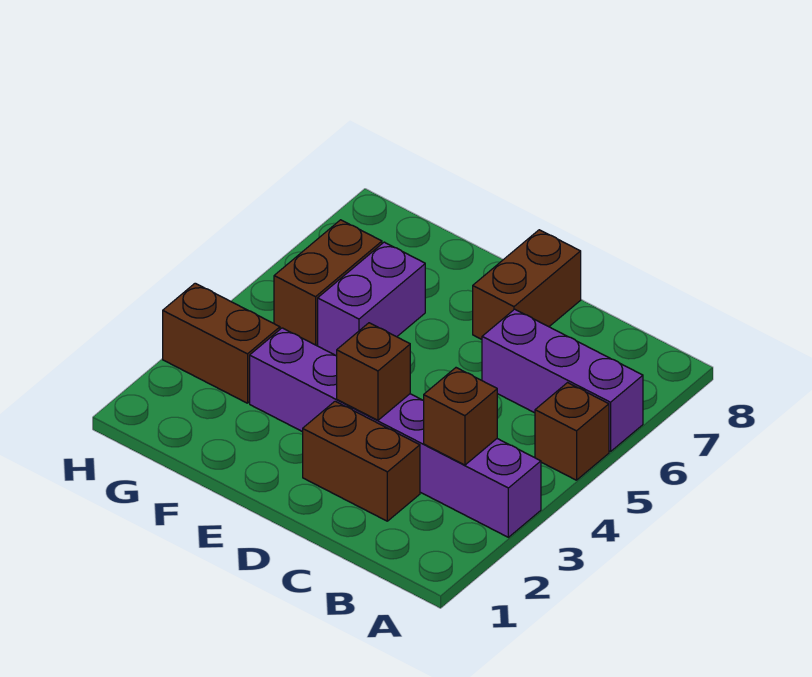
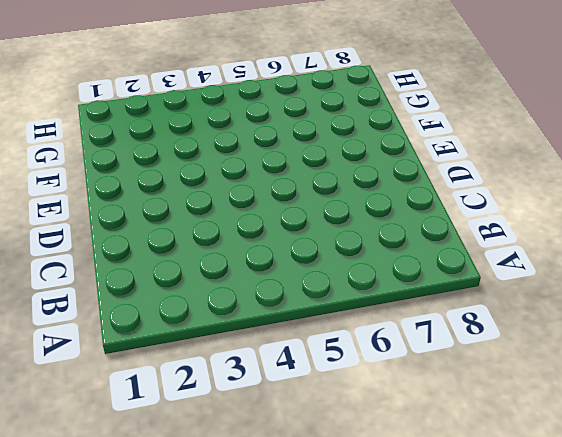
none -> purple brick A3:F3 level 1
none -> brown brick A5 level 1

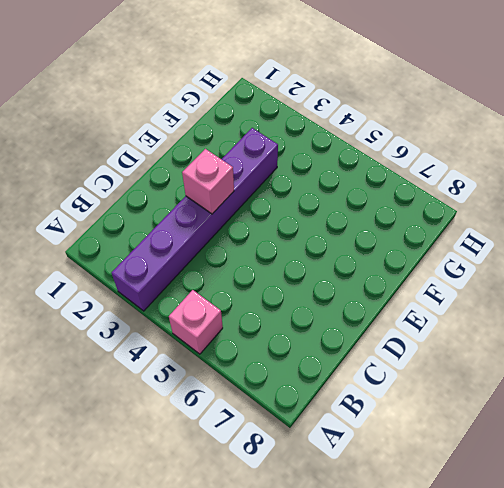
pink brick A5 level 1 -> brown brick A5 level 1
pink brick D3 level 2 -> brown brick D3 level 2
none -> purple brick A6:C6 level 1
none -> brown brick C2:D2 level 1

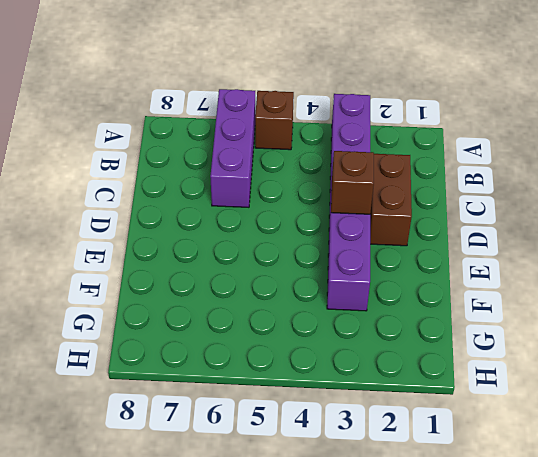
none -> brown brick D7:D8 level 1
none -> purple brick F5:F6 level 1

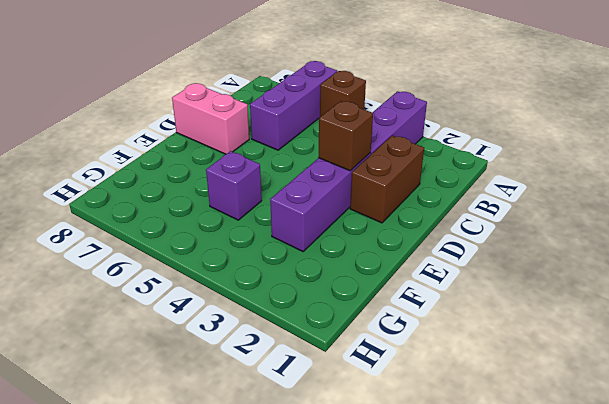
pink brick D7:D8 level 1 -> brown brick D7:D8 level 1
purple brick F5 level 1 -> purple brick F5:F6 level 1
none -> brown brick G3:H3 level 1
none -> brown brick G5:G6 level 1

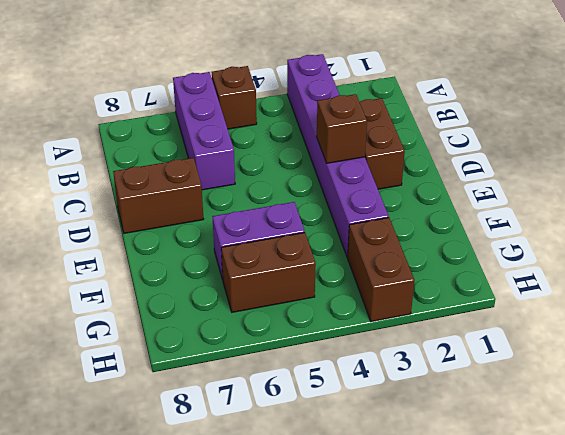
none -> brown brick B3 level 2

